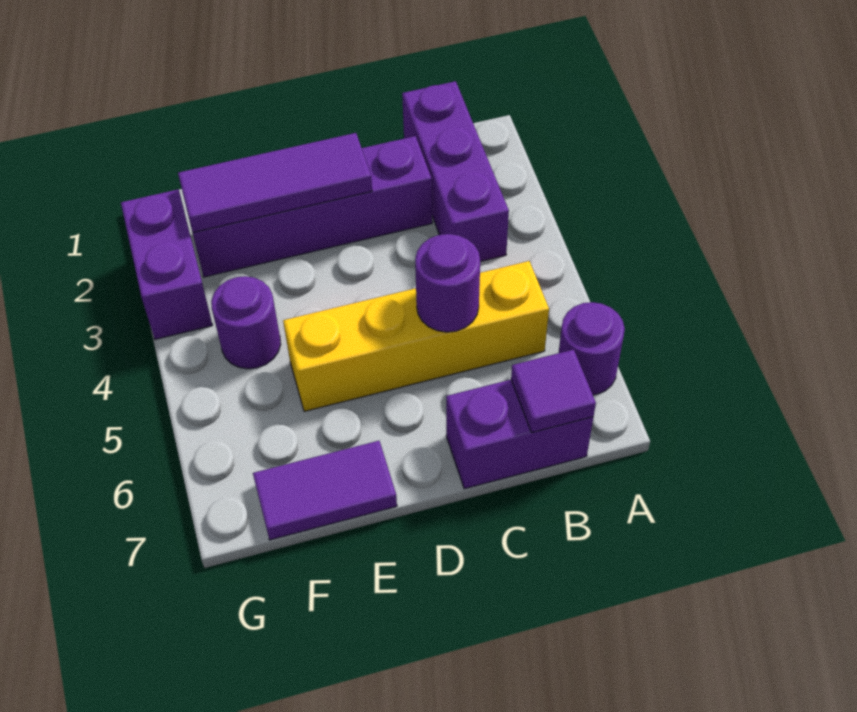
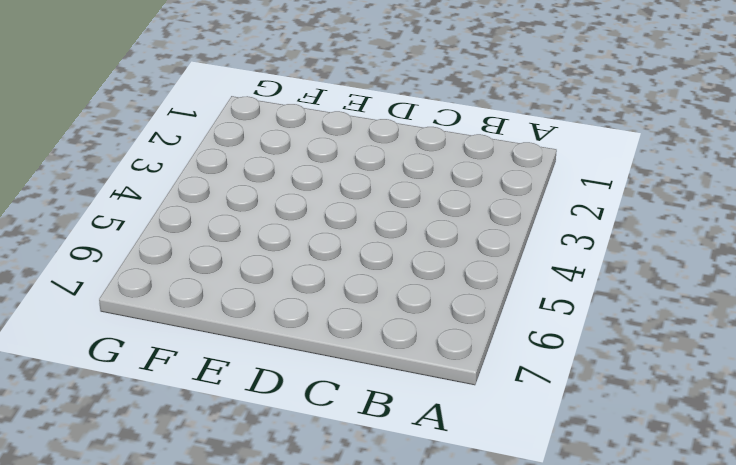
none -> purple round brick A6 level 1
none -> purple brick B1:B3 level 1

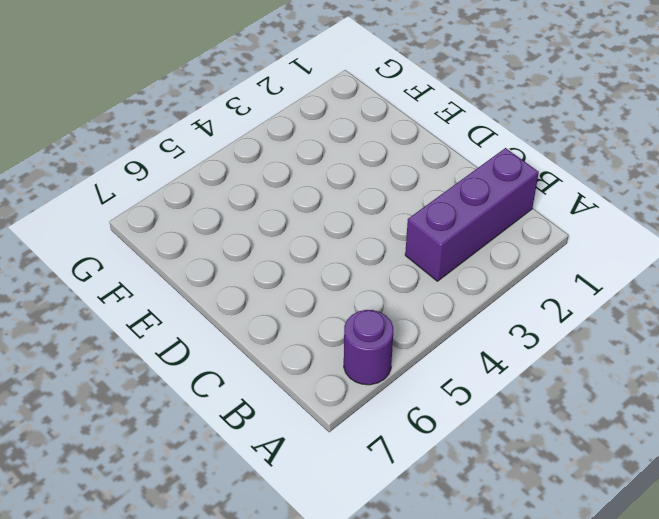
none -> yellow brick B5:E5 level 1
none -> purple brick B7:C7 level 1

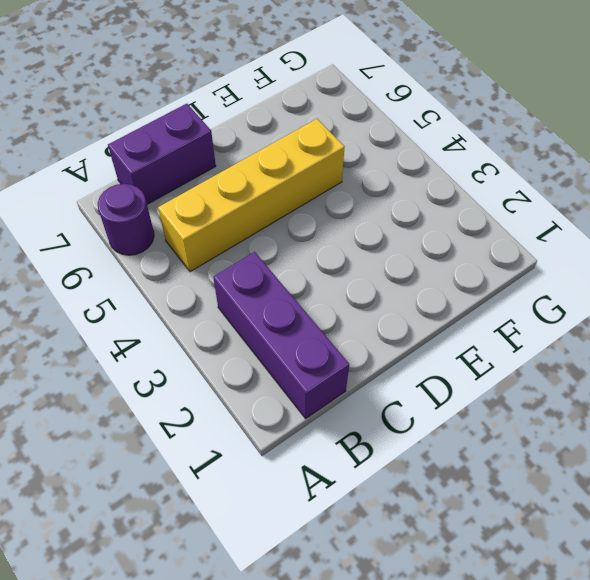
none -> purple brick C2:F2 level 1
none -> purple tile E7:F7 level 1

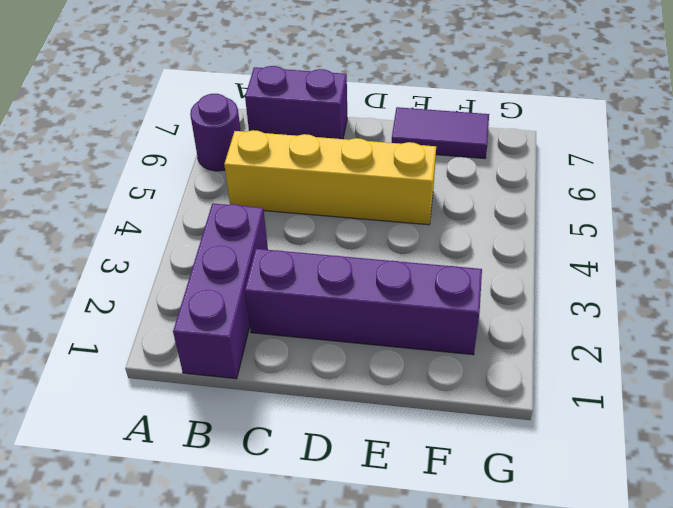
none -> purple round brick F4 level 1
none -> purple brick G2:G3 level 1

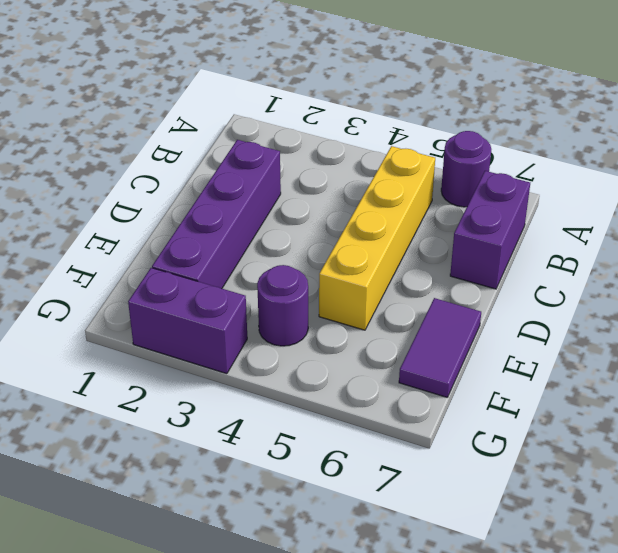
none -> purple brick B1:B3 level 1
none -> purple tile B7 level 2

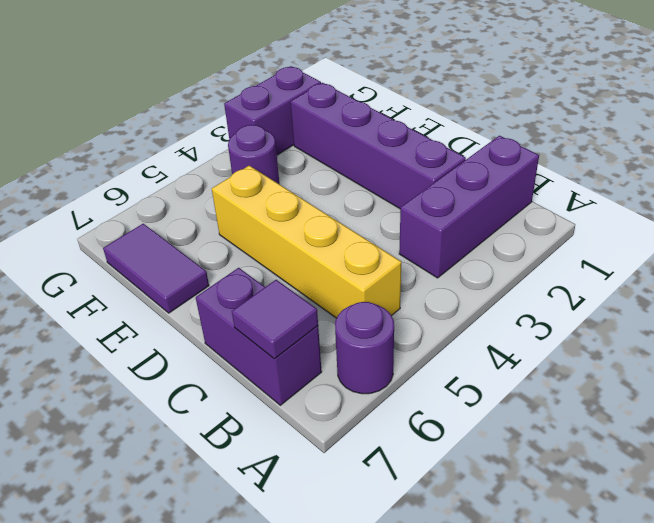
none -> purple round brick C5 level 2
none -> purple tile D2:F2 level 2

